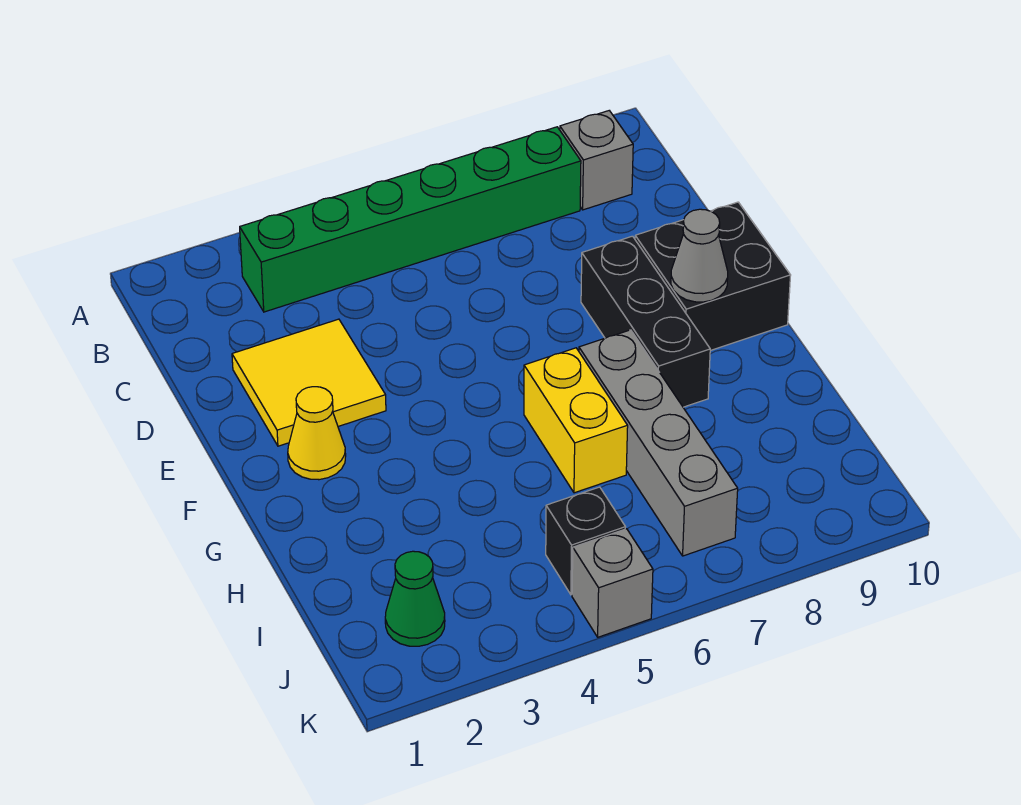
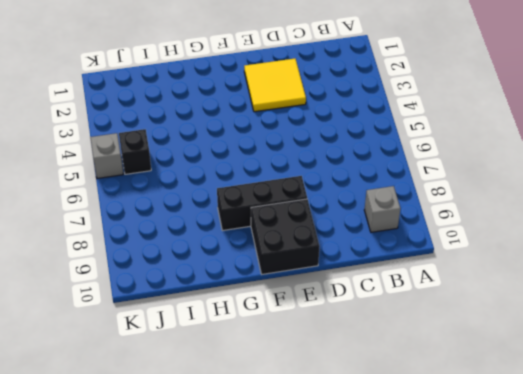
none -> green brick B3:B8 level 1
none -> yellow cone F2 level 1
none -> yellow brick G6:H6 level 1

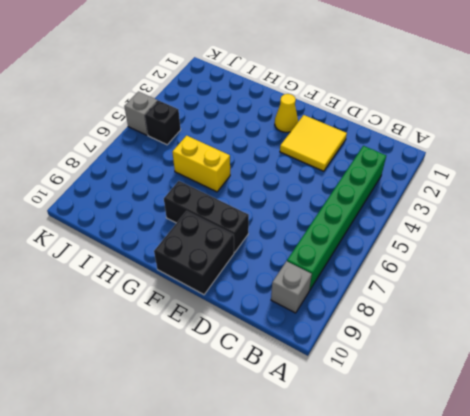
none -> grey brick G7:J7 level 1
none -> green cone J2 level 1
none -> grey cone F9 level 2

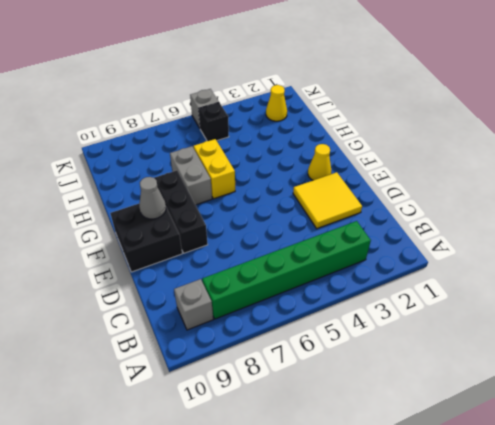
grey brick G7:H7 level 1 -> grey brick G7:J7 level 1
yellow cone J2 level 1 -> green cone J2 level 1

